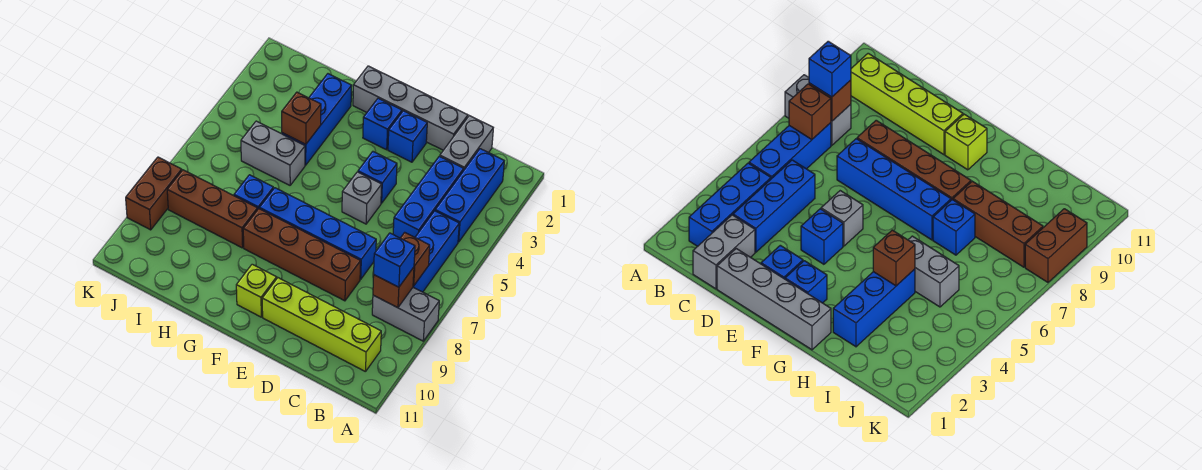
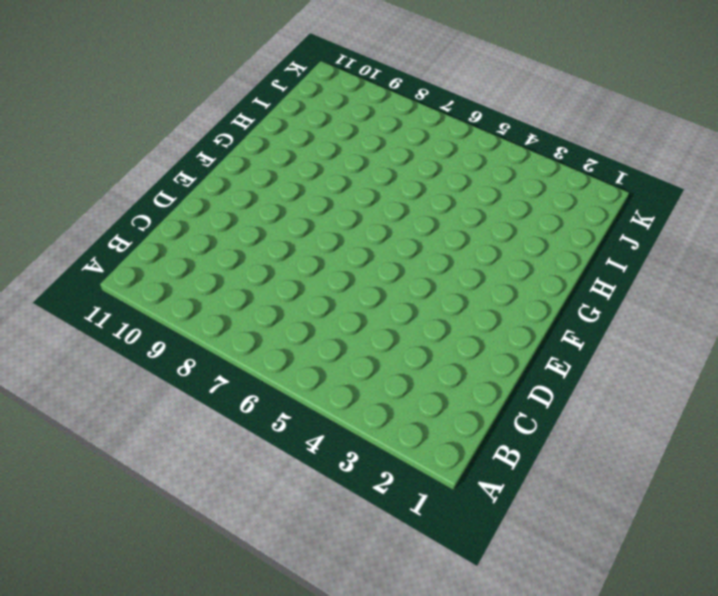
none -> grey brick A8:B8 level 1
none -> blue brick B2:B4 level 1
none -> blue brick B5:B7 level 1

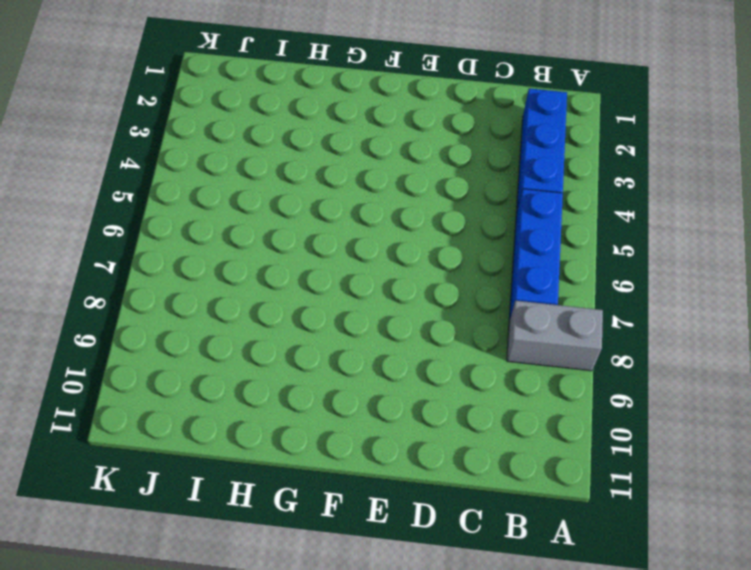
none -> lime brick B10:E10 level 1
none -> grey brick C1:C2 level 1
none -> blue brick C3:C5 level 1

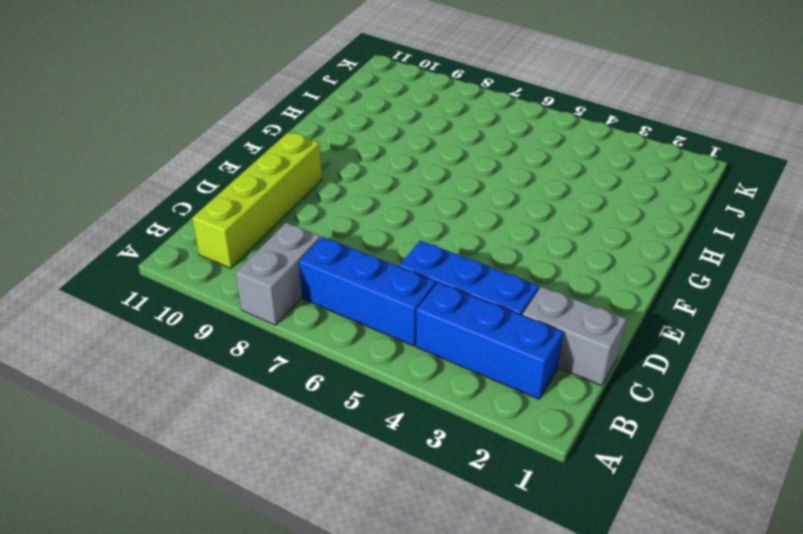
none -> grey brick D1:G1 level 1
none -> blue brick D7:G7 level 1
none -> brown brick D8:G8 level 1

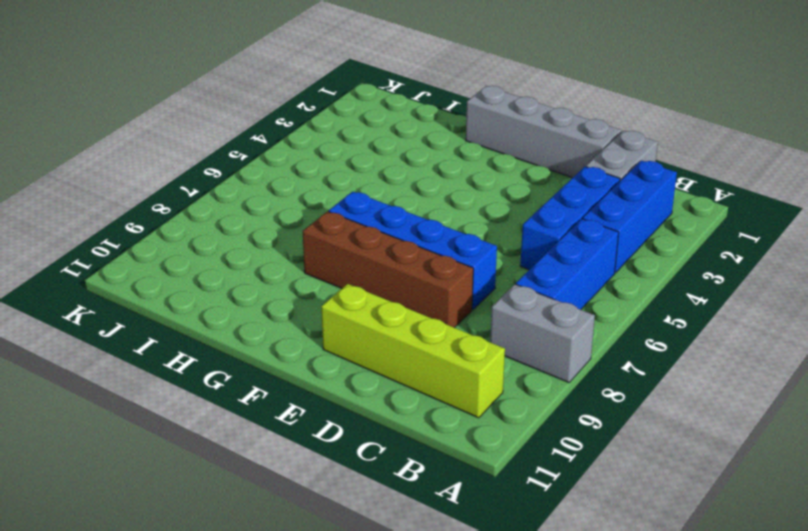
none -> blue brick E2 level 1
none -> blue brick E4 level 1
none -> grey brick E5 level 1

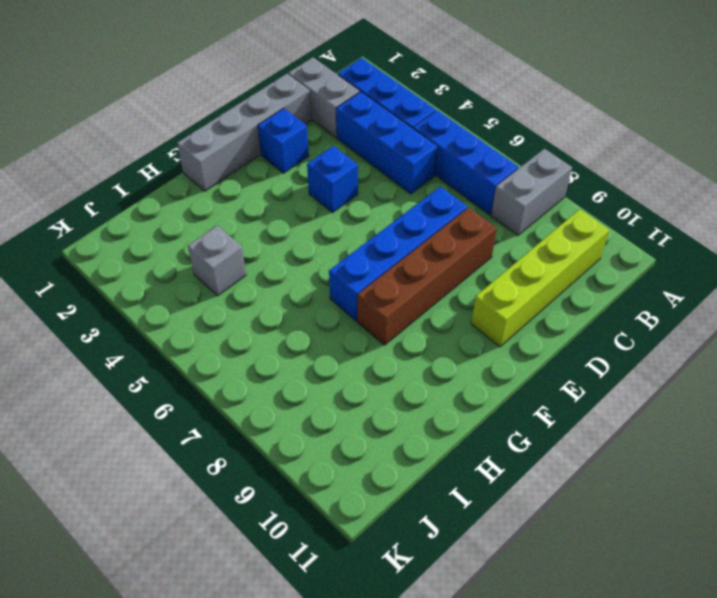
grey brick I4 level 1 -> grey brick E5 level 1
none -> blue brick F2 level 1
none -> lime brick F10 level 1
none -> blue brick H2:H4 level 1

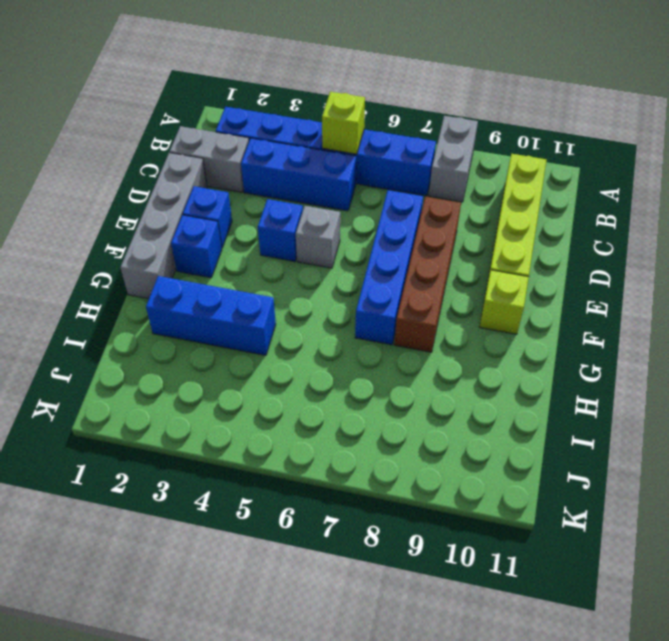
lime brick B5 level 2 -> none
none -> grey brick H5:I5 level 1
none -> blue brick H7 level 1
none -> brown brick H8:J8 level 1

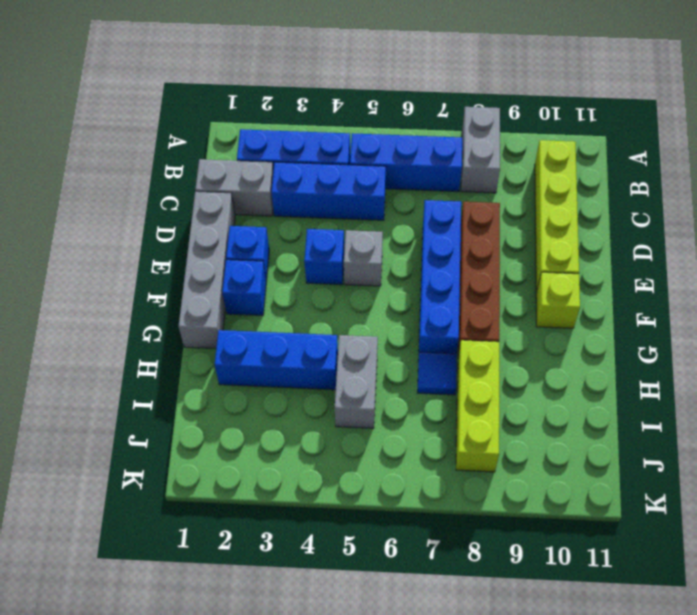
blue tile H7 level 1 -> blue brick H7 level 1
lime brick H8:J8 level 1 -> brown brick H8:J8 level 1
none -> brown brick K8:K9 level 1
none -> brown brick B7 level 2
none -> brown brick B8 level 2

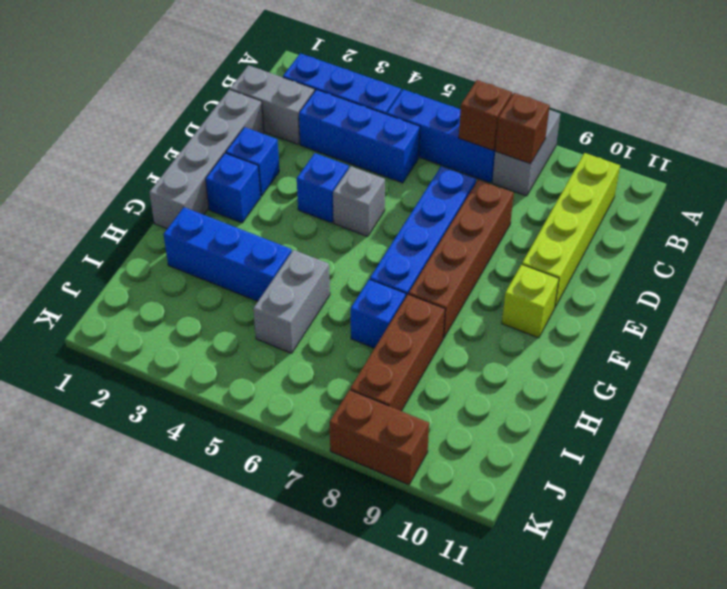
none -> brown brick H4 level 2
none -> blue brick B8 level 3

